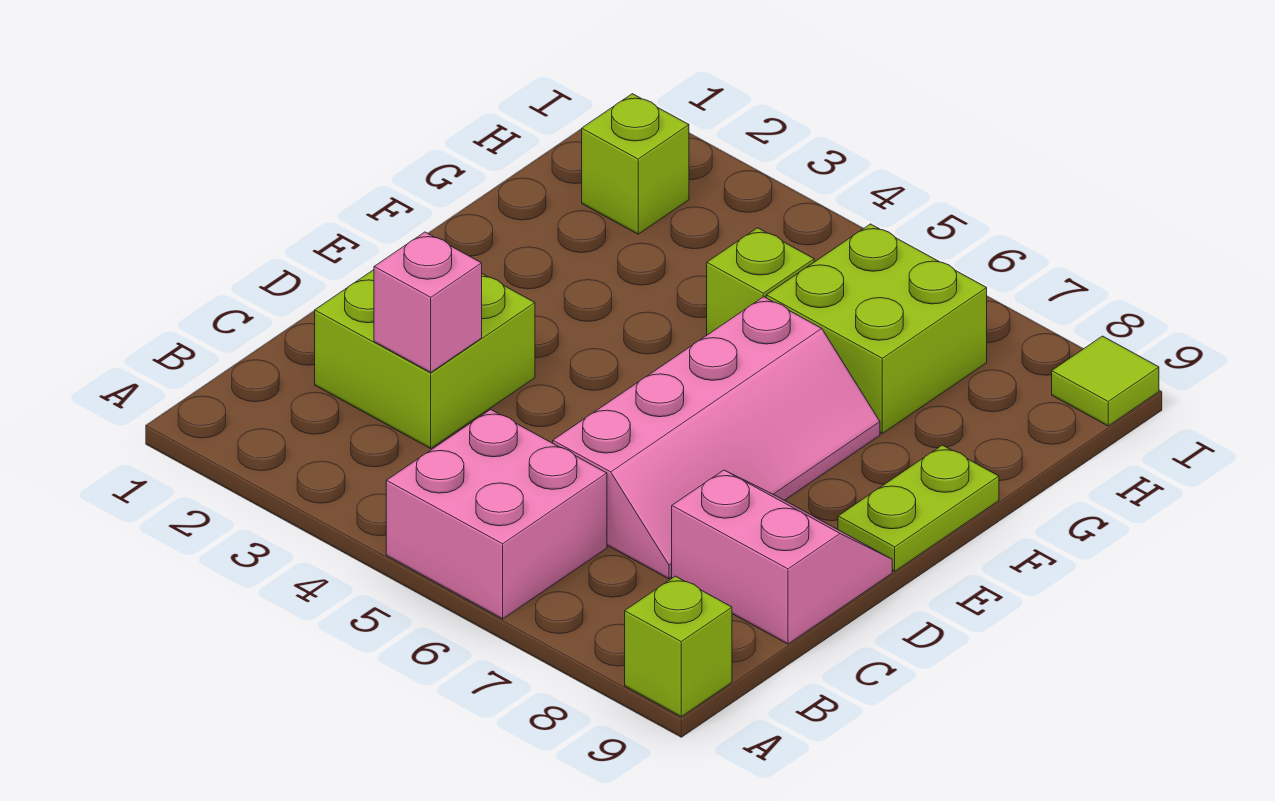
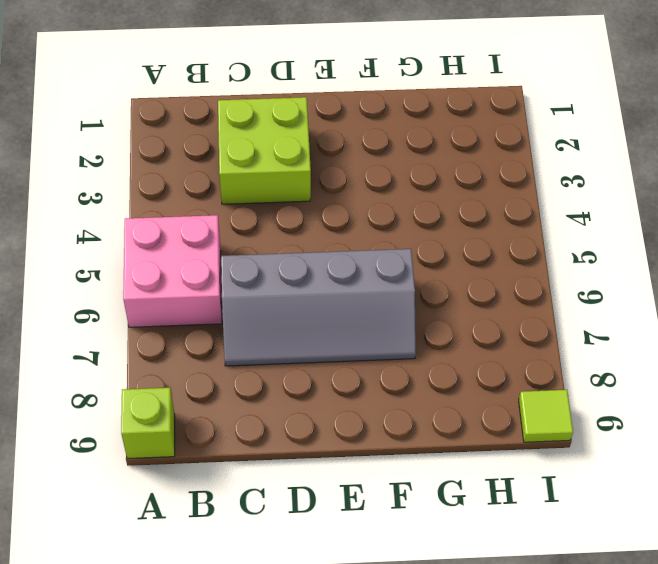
grey slope C6:F7 level 1 top 6 -> pink slope C6:F7 level 1 top 6
none -> pink slope C8:D9 level 1 top C
none -> lime plate E9:F9 level 1

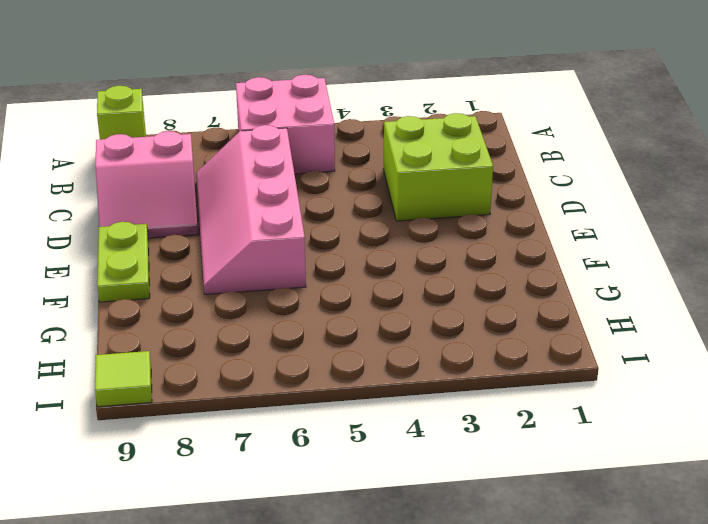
none -> lime brick G5 level 1
none -> lime brick G6:H7 level 1

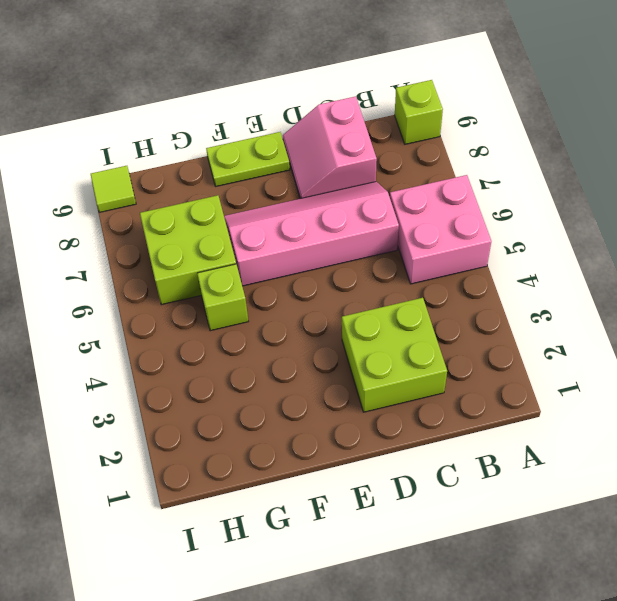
none -> lime brick H2 level 1
none -> pink brick C3 level 2

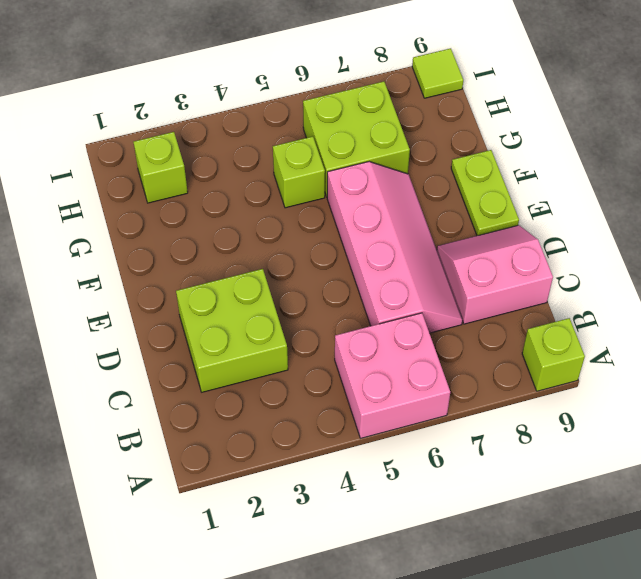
none -> pink brick C3 level 2

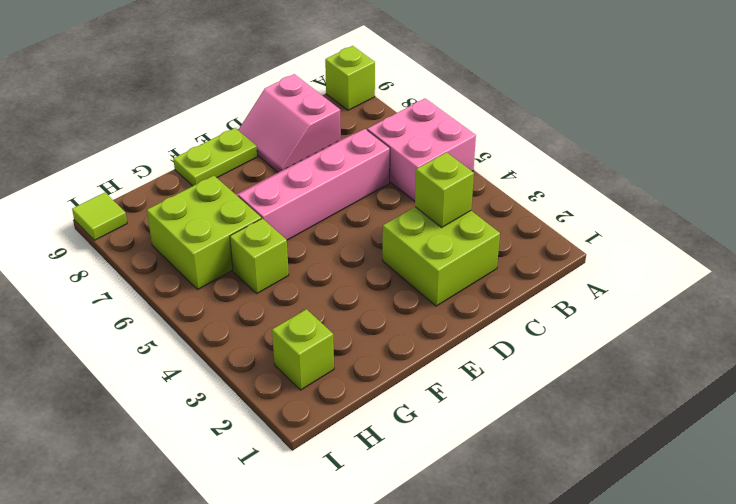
lime brick C3 level 2 -> pink brick C3 level 2

